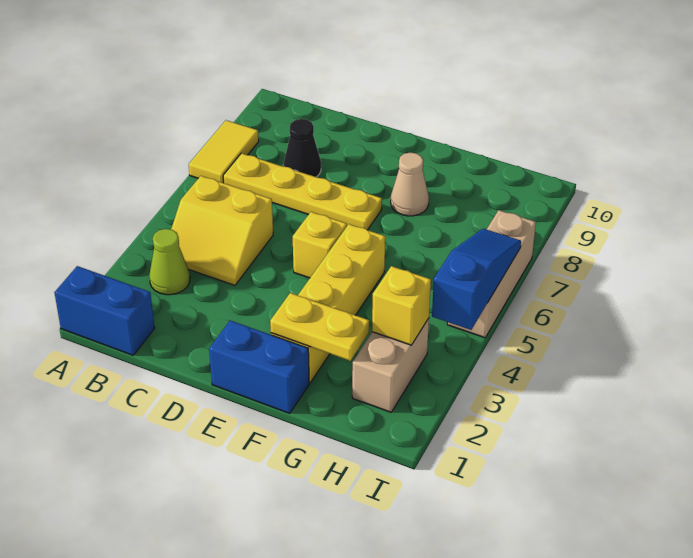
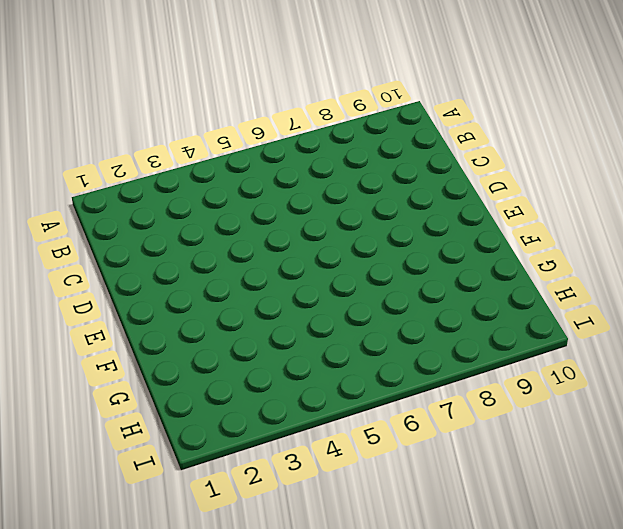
none -> blue brick A1:B1 level 1
none -> yellow tile A7:A8 level 1
none -> lime cone B3 level 1

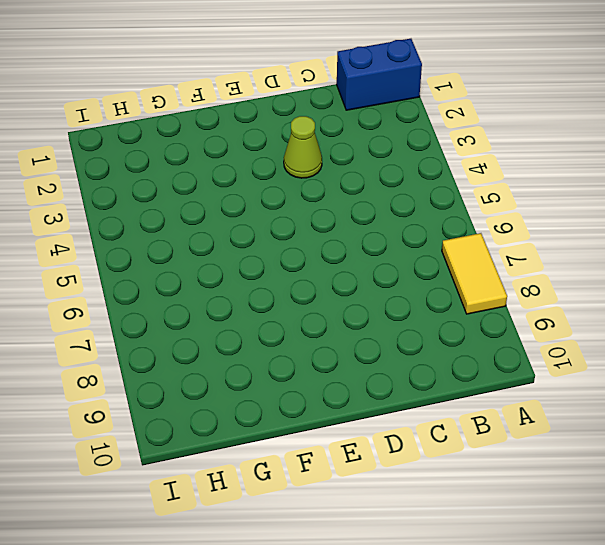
lime cone D3 level 1 -> lime cone B3 level 1
none -> yellow slope B4:C5 level 1 top 5
none -> yellow plate B7:E7 level 1
none -> black cone C8 level 1

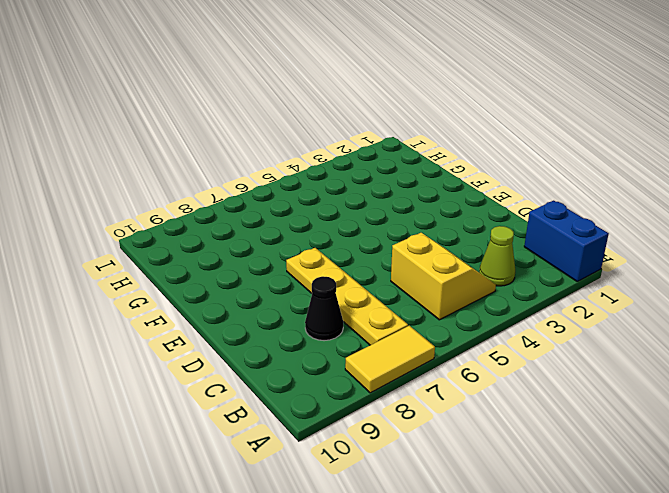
none -> blue brick E1:F1 level 1
none -> yellow brick E5 level 1
none -> yellow brick F2:F5 level 1

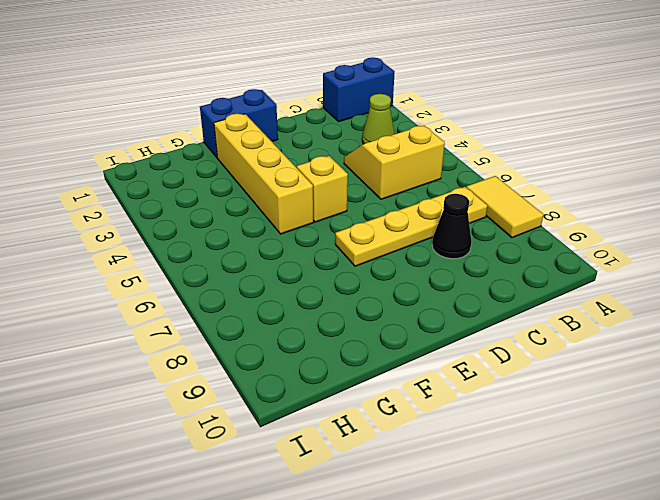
none -> tan cone F8 level 1
none -> tan brick H2:H3 level 1
none -> tan brick I5:I7 level 1

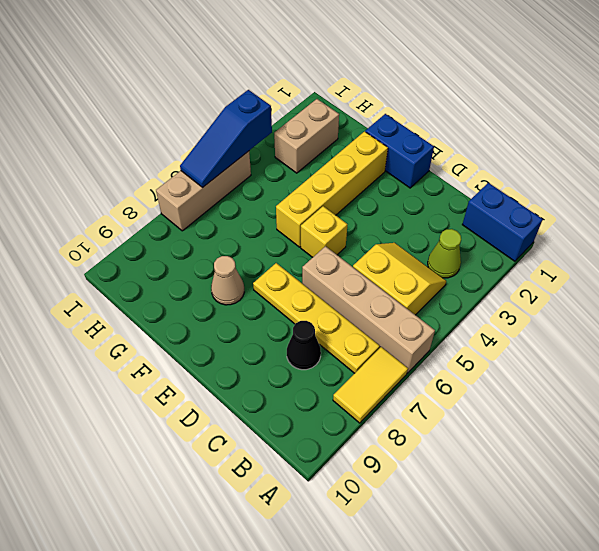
tan brick A6:D6 level 1 -> none
none -> yellow plate F2:G2 level 2
none -> yellow brick H3 level 2

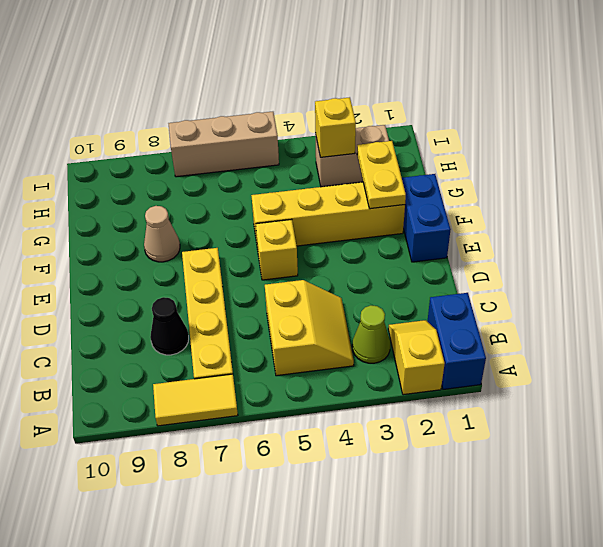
yellow slope A2:B2 level 1 top A -> none
none -> blue slope I4:I6 level 2 top 4

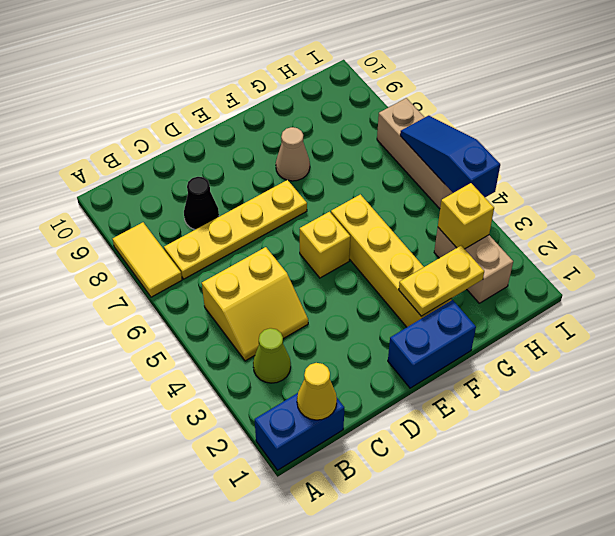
yellow cone B1 level 2 -> none

